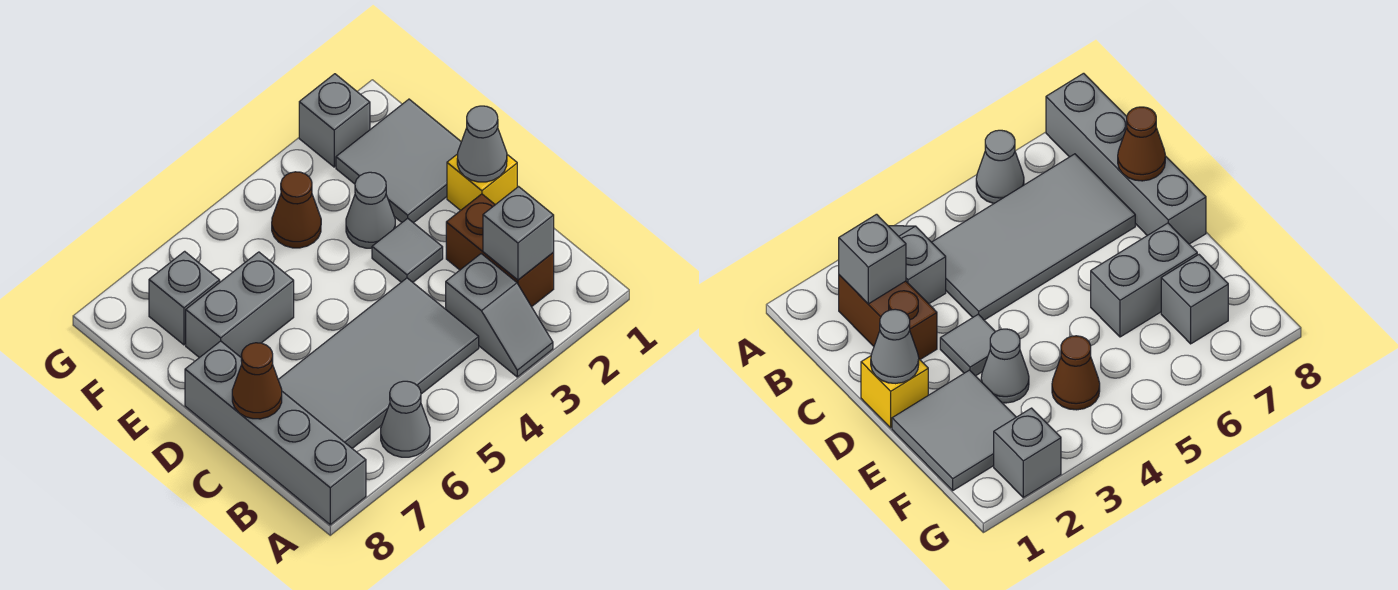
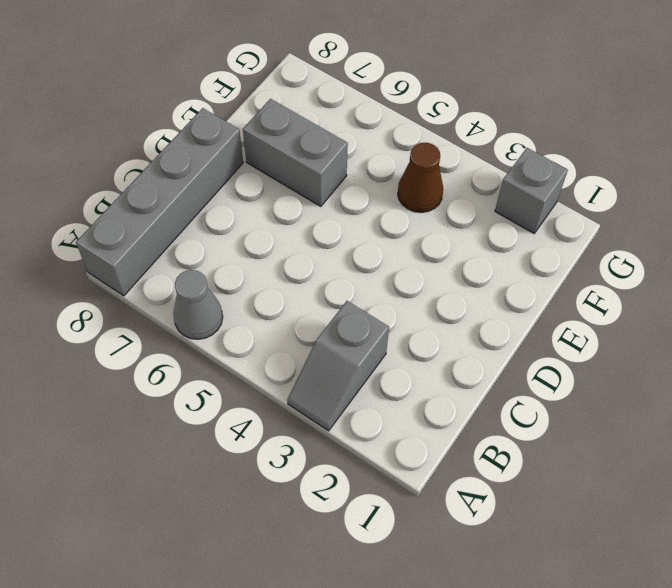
none -> brown brick B2:C2 level 1
none -> grey tile B4:C7 level 1
none -> yellow brick D1 level 1

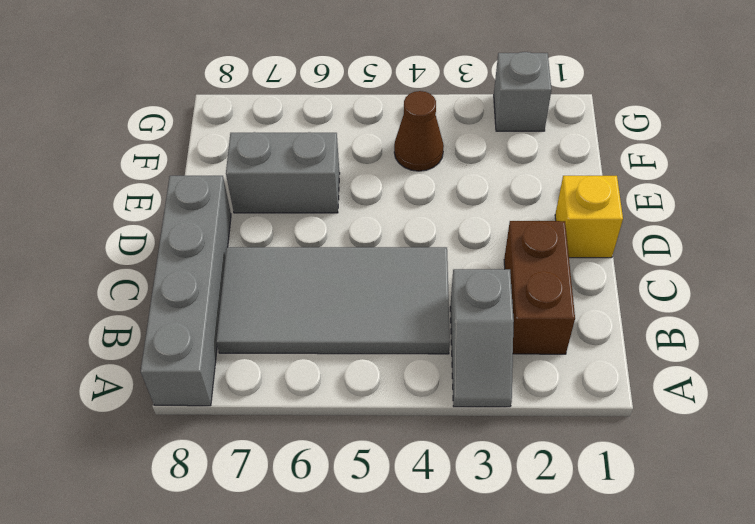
none -> grey cone A6 level 1
none -> grey tile D3 level 1
none -> grey tile E1:F2 level 1

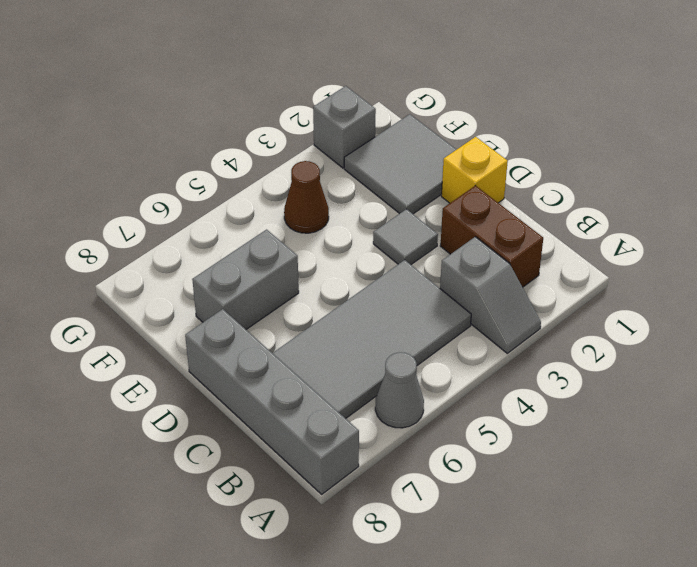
none -> grey cone E3 level 1
none -> grey brick F7 level 1
none -> grey brick B2 level 2

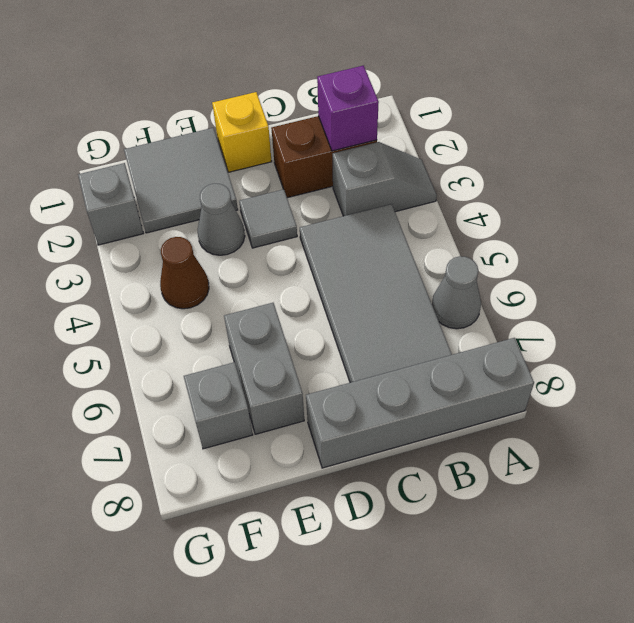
purple brick B2 level 2 -> grey brick B2 level 2
none -> brown cone C8 level 2
none -> grey cone D1 level 2

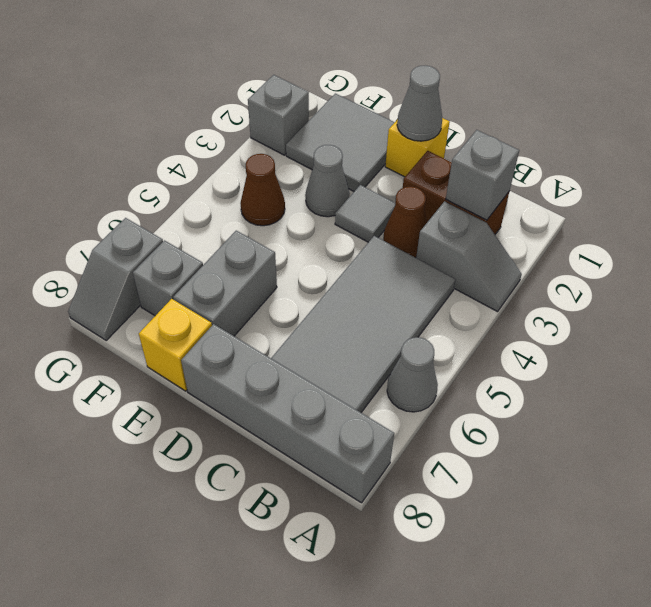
brown cone C3 level 1 -> brown cone C8 level 2
yellow brick E8 level 1 -> none
grey slope G7:G8 level 1 top 7 -> none

